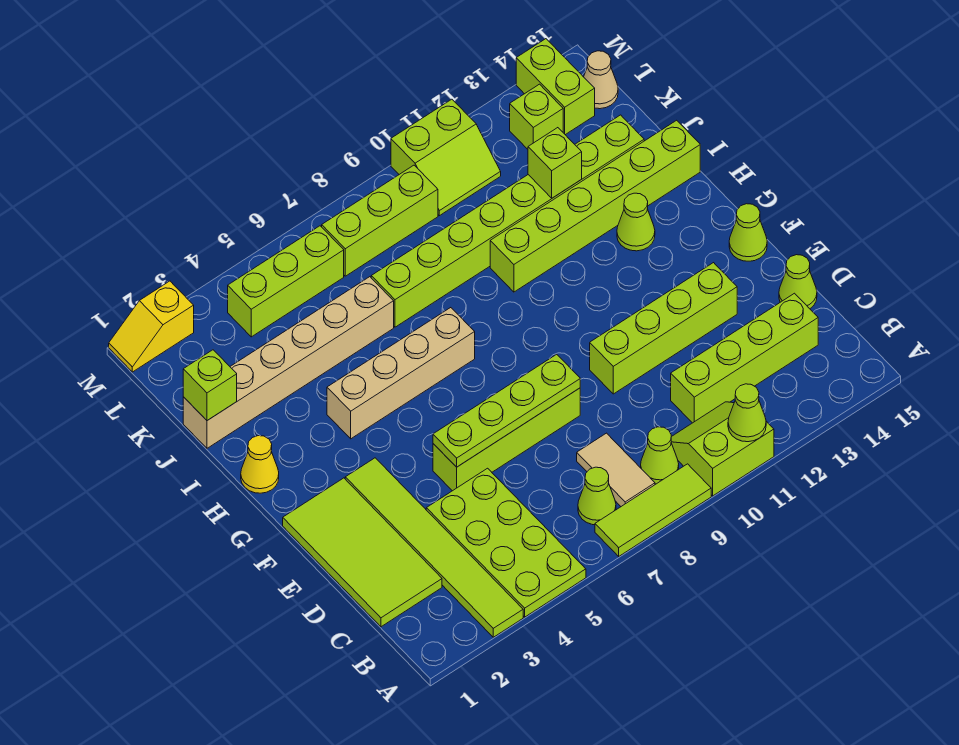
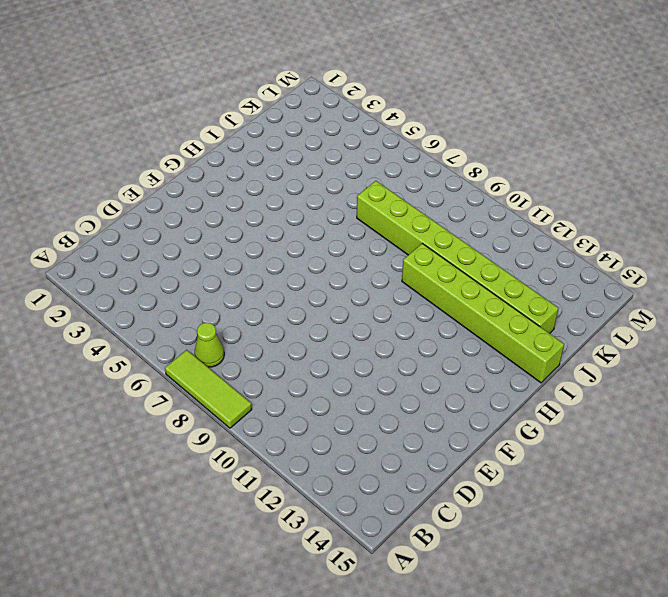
none -> lime tile A3:F3 level 1
none -> lime plate A4:D5 level 1
none -> lime slope A10:B11 level 1 top A
none -> tan tile B8:C8 level 1

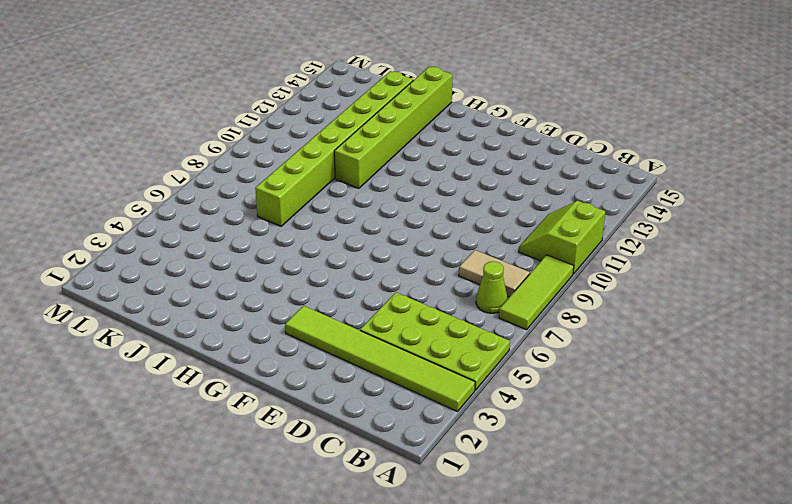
none -> lime cone B9 level 1
none -> lime tile C1:F2 level 1
none -> lime brick C11:C14 level 1
none -> lime cone D15 level 1

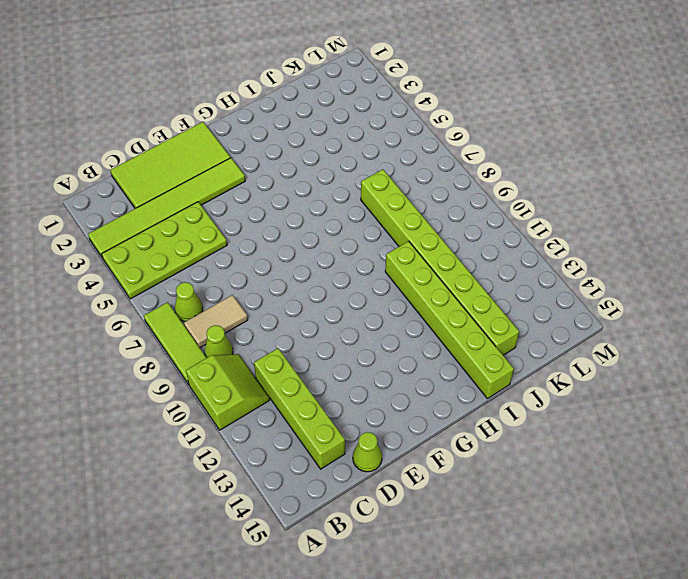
none -> lime brick E5:E8 level 1
none -> lime brick E10:E13 level 1
none -> lime cone F15 level 1
none -> yellow cone H1 level 1

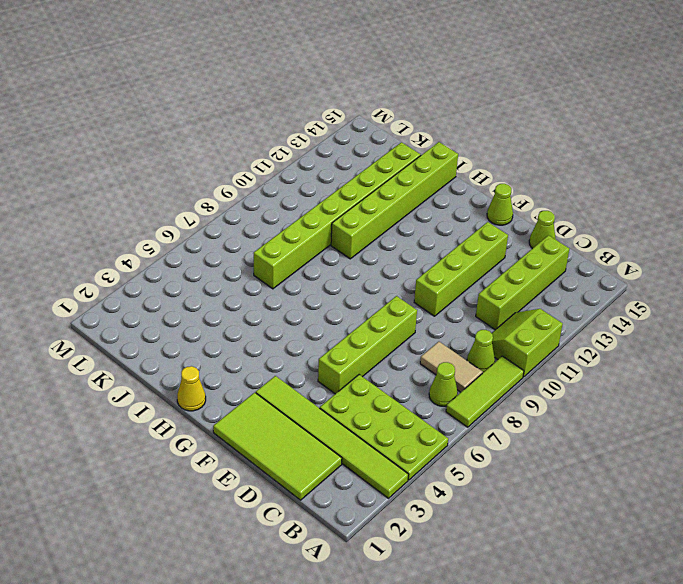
none -> tan brick H4:H7 level 1
none -> lime cone H13 level 1
none -> tan brick J1:J6 level 1
none -> lime brick L4:L6 level 1

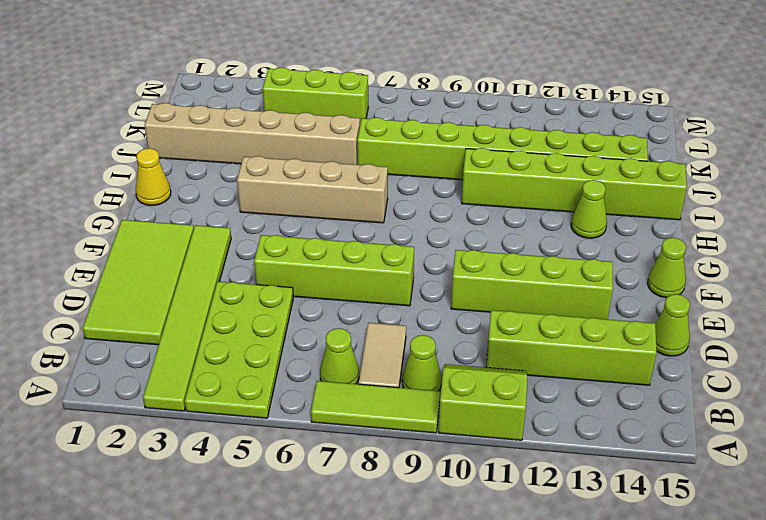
none -> lime brick L7:L9 level 1
none -> lime slope L10:M11 level 1 top M
none -> lime brick L13 level 1
none -> lime brick L14:M14 level 1

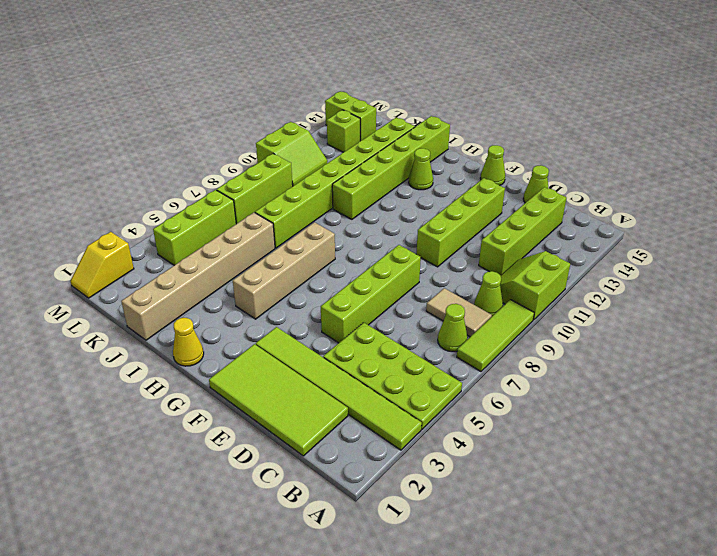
none -> tan cone L15 level 1
none -> lime cone A11 level 2
none -> lime plate E5:E8 level 2
none -> lime brick J1 level 2

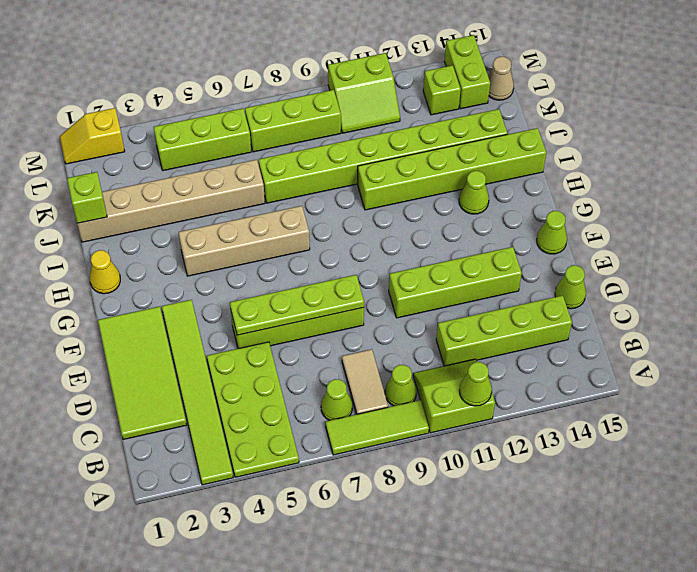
none -> lime brick J12 level 2

